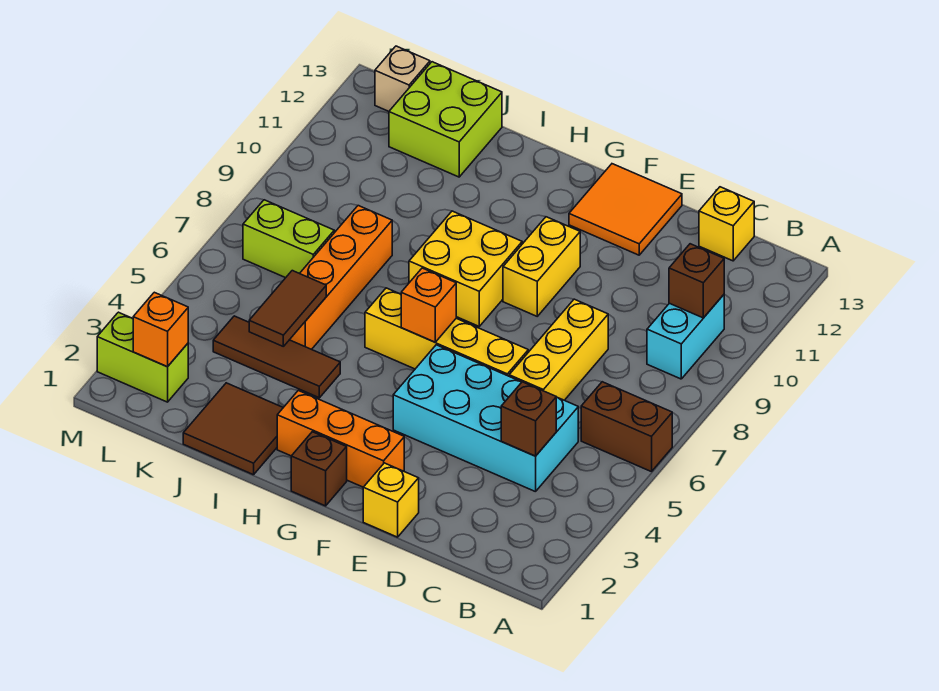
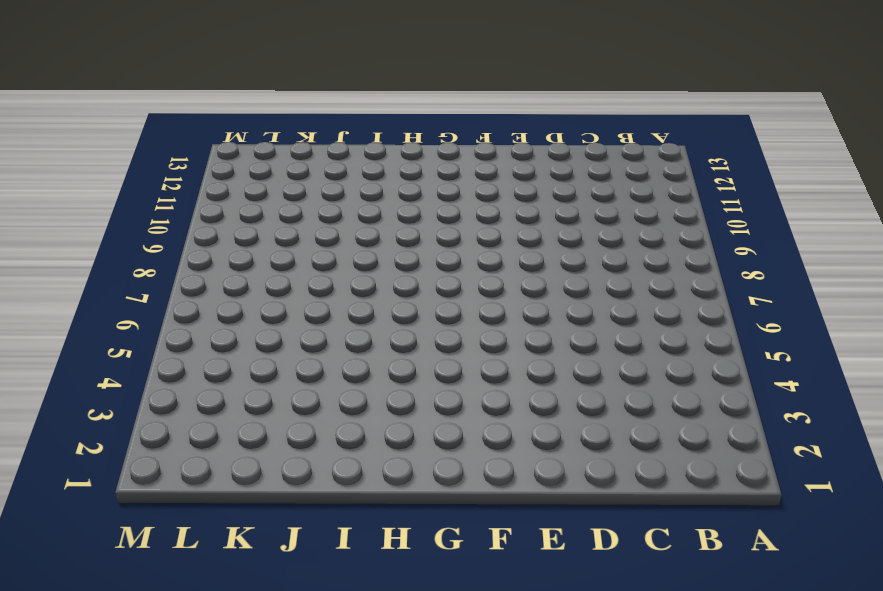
none -> brown brick A6:B6 level 1
none -> cyan brick B9:B10 level 1
none -> cyan brick C4:F5 level 1

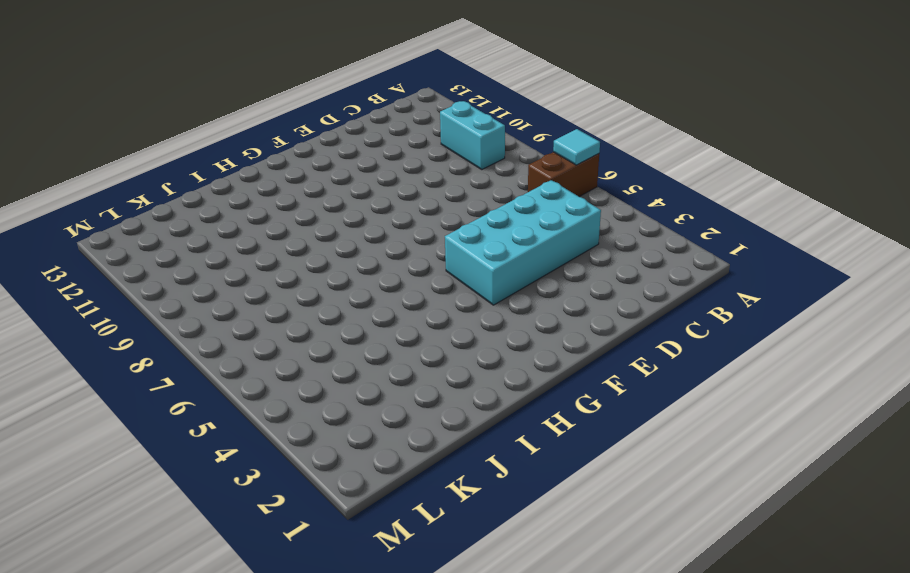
cyan tile A6 level 2 -> none
none -> yellow brick C13 level 1
none -> yellow brick D6:D8 level 1
none -> yellow brick E1 level 1

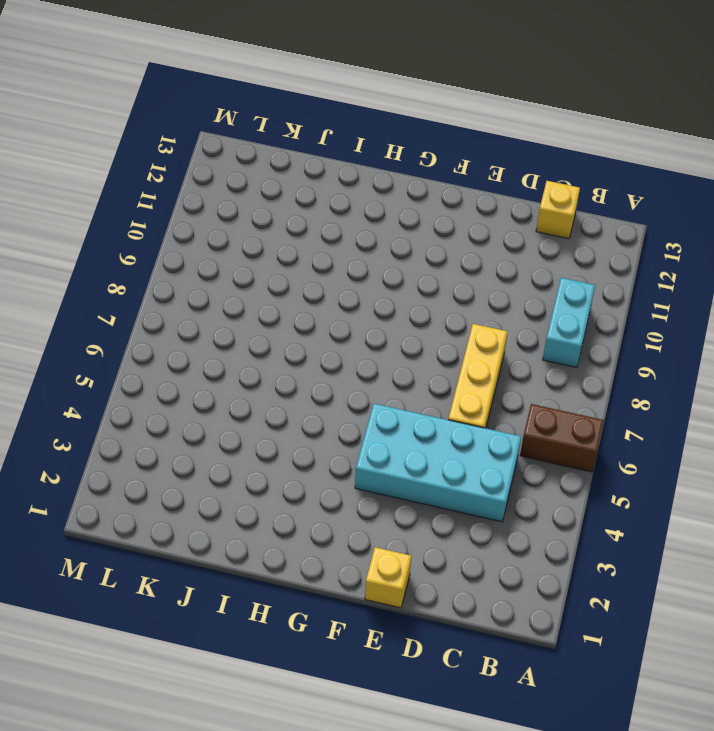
none -> yellow brick E6:H6 level 1
none -> orange tile E12:F13 level 1
none -> orange brick F2:H2 level 1

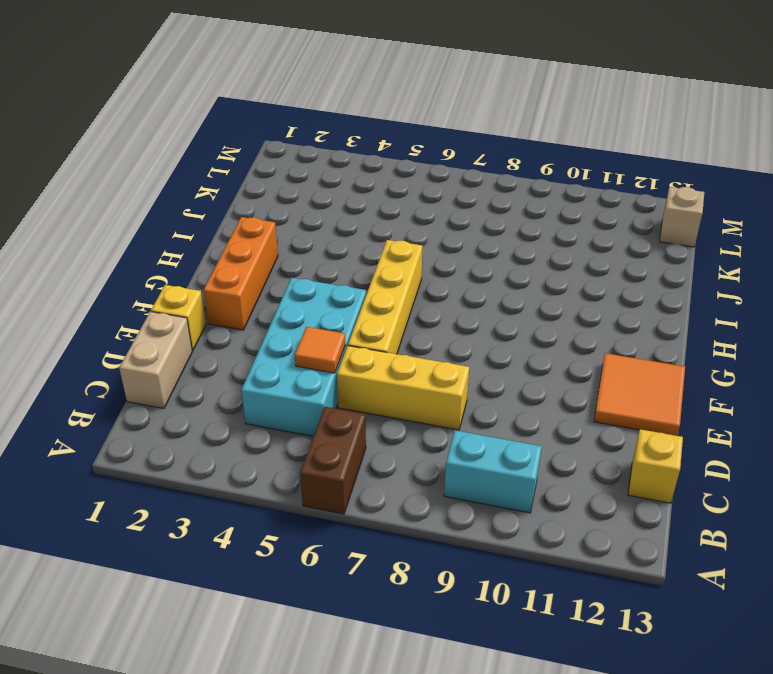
tan brick C1:D1 level 1 -> none
orange tile D5 level 2 -> none
none -> yellow brick F9:F10 level 1
none -> brown brick G1 level 1
none -> yellow brick G8:H9 level 1

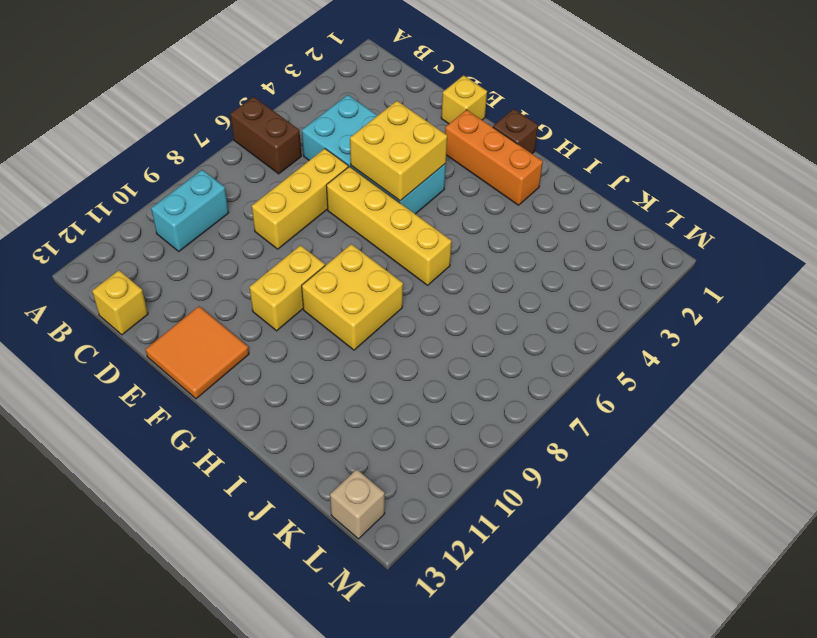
yellow brick E4:F5 level 2 -> none
none -> brown tile I1:J2 level 1
none -> brown tile I4:K4 level 1
none -> orange brick J5:J8 level 1

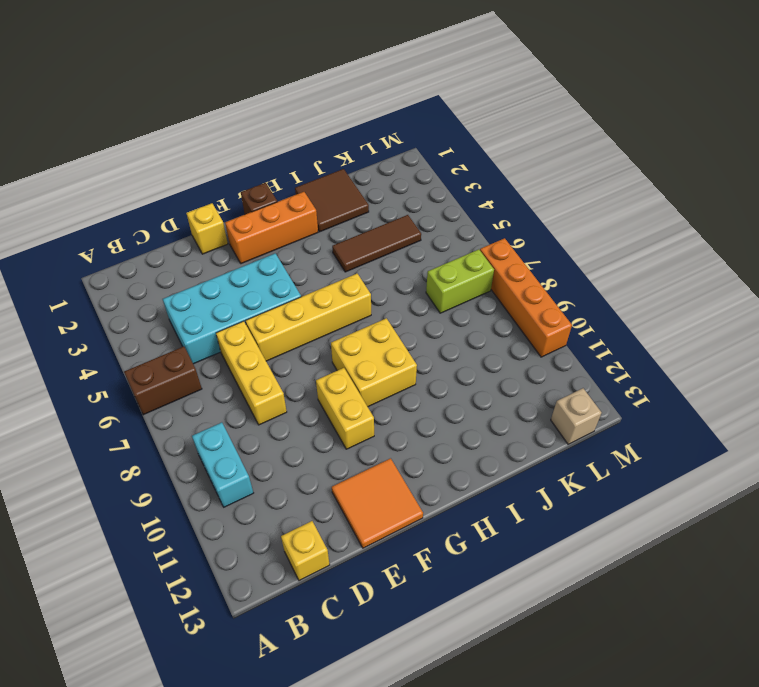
orange brick M7:M10 level 1 -> orange brick J5:J8 level 1
none -> lime brick J12:K13 level 1
none -> lime brick L2:M2 level 1
none -> brown brick B10 level 2

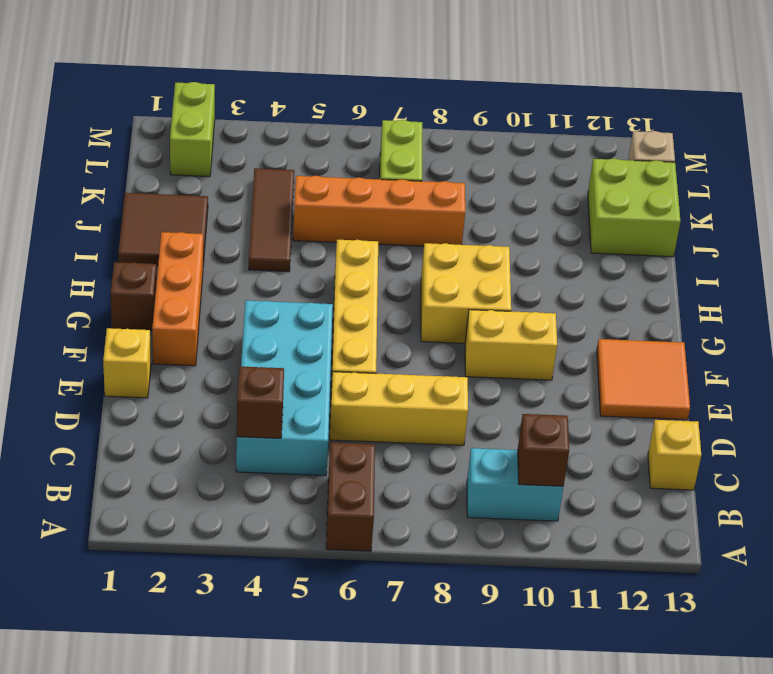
none -> orange brick G6 level 2
none -> brown tile J4:J5 level 2
none -> orange brick L2 level 2

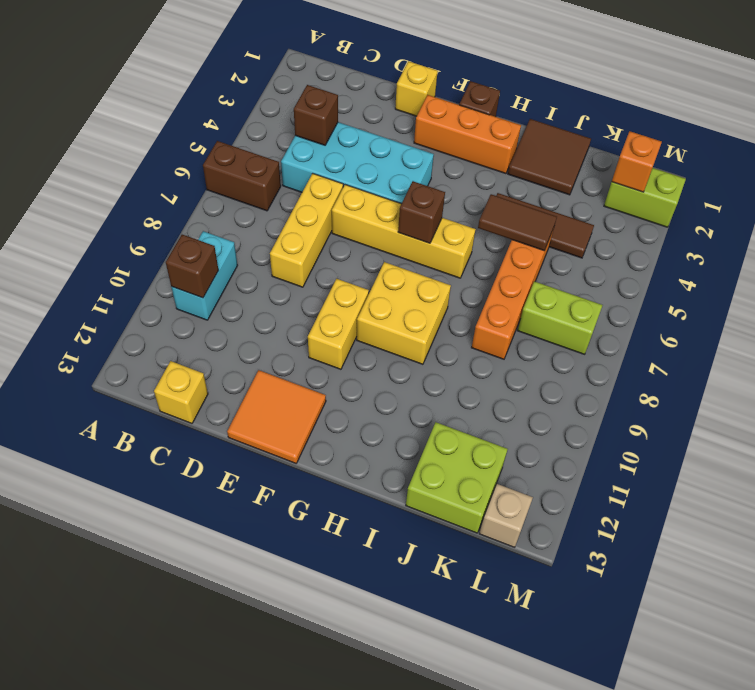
brown brick G6 level 2 -> orange brick G6 level 2
brown tile I5:J5 level 2 -> brown tile J4:J5 level 2

